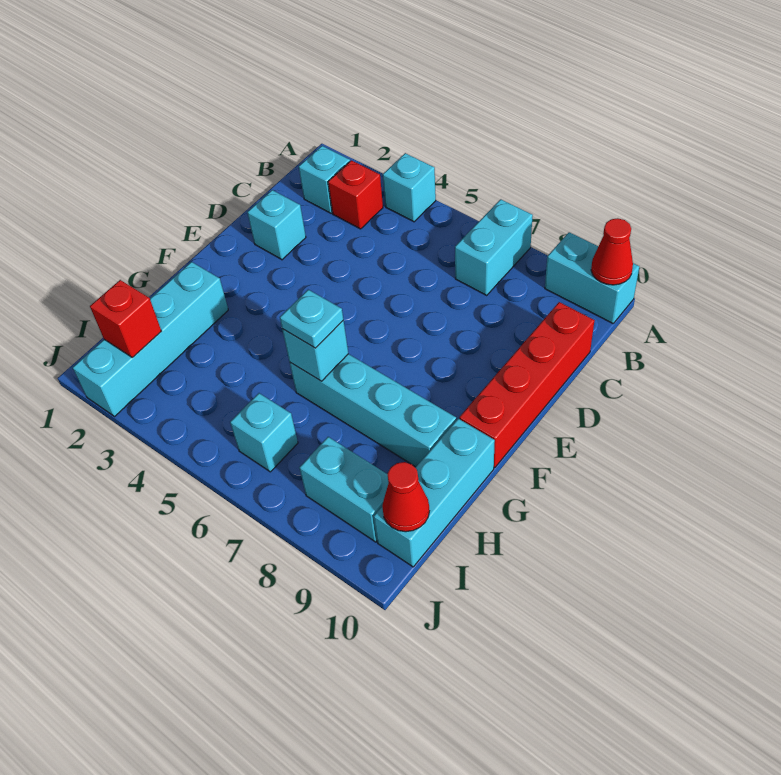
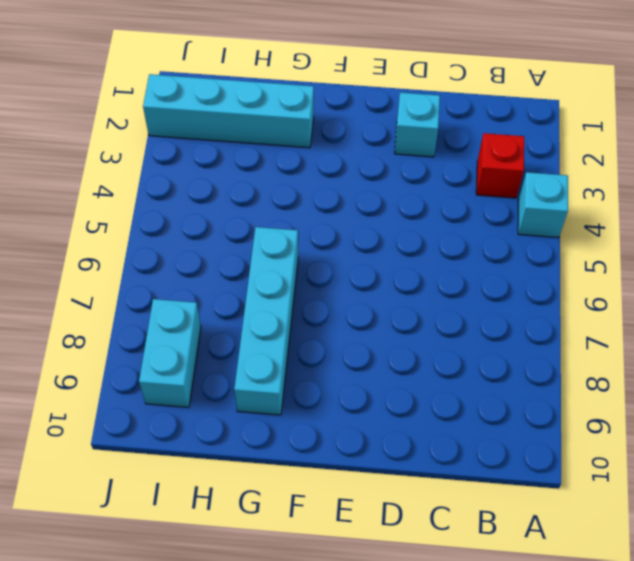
none -> cyan brick A7:B7 level 1
none -> cyan brick A9:A10 level 1
none -> cyan brick B2 level 1

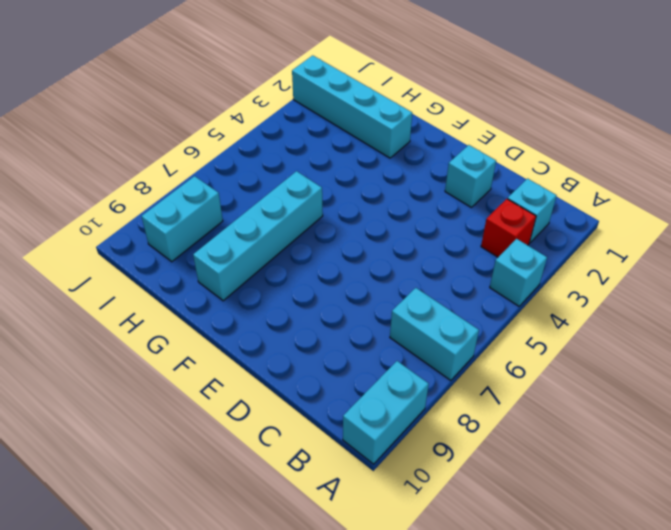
none -> red brick C10:F10 level 1
none -> cyan brick G10:I10 level 1
none -> cyan brick I6 level 1

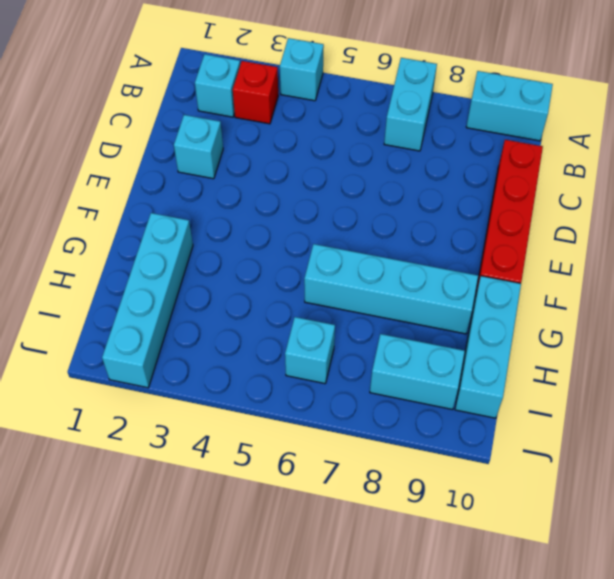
none -> red cone A10 level 2
none -> cyan brick G6 level 2
none -> red brick I2 level 2

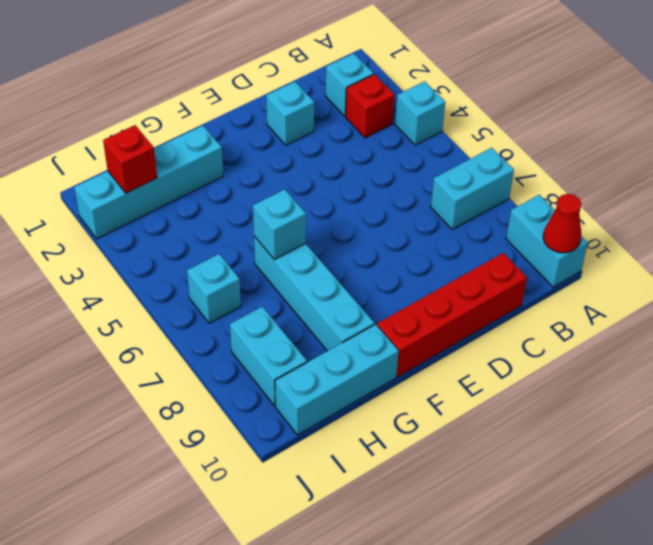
none -> red cone I10 level 2
none -> cyan plate G6 level 3

